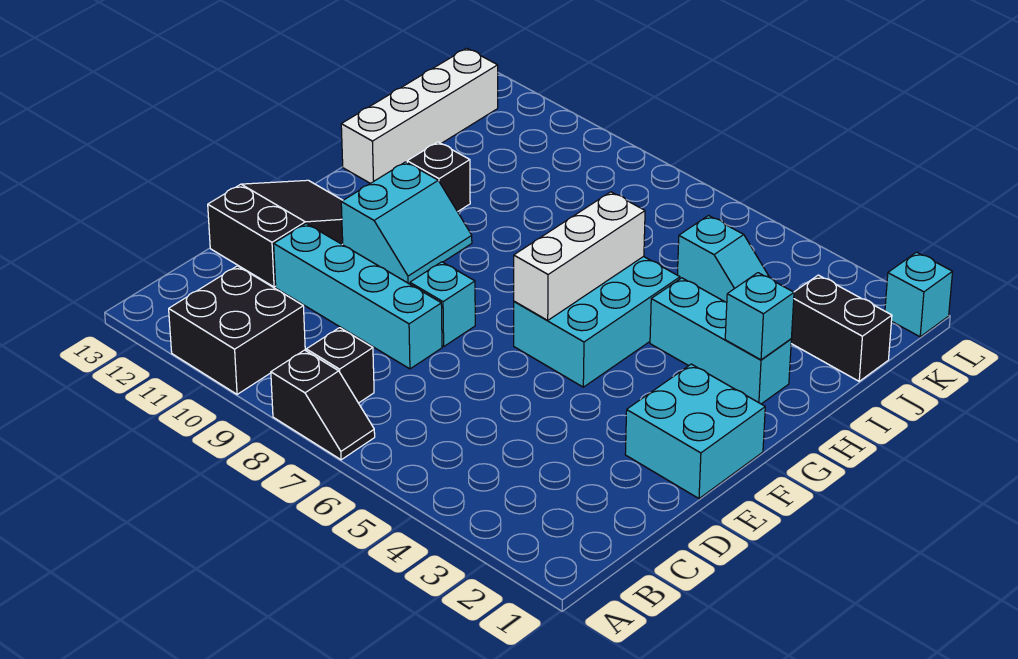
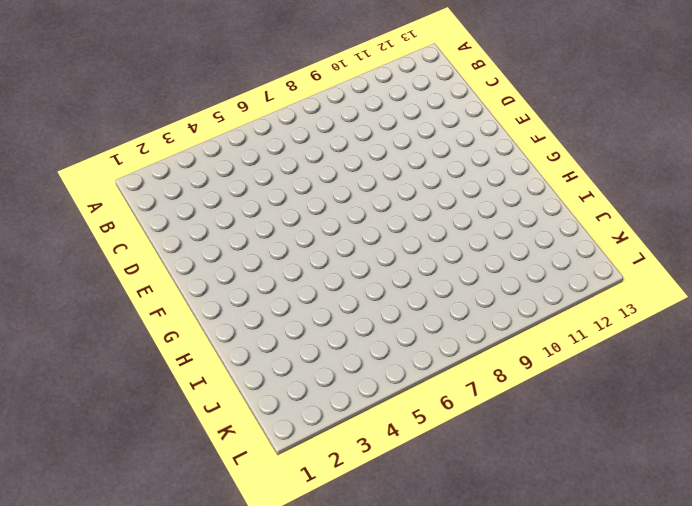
none -> black slope A7:A8 level 1 top 8
none -> black brick A10:B11 level 1
none -> black brick B8 level 1

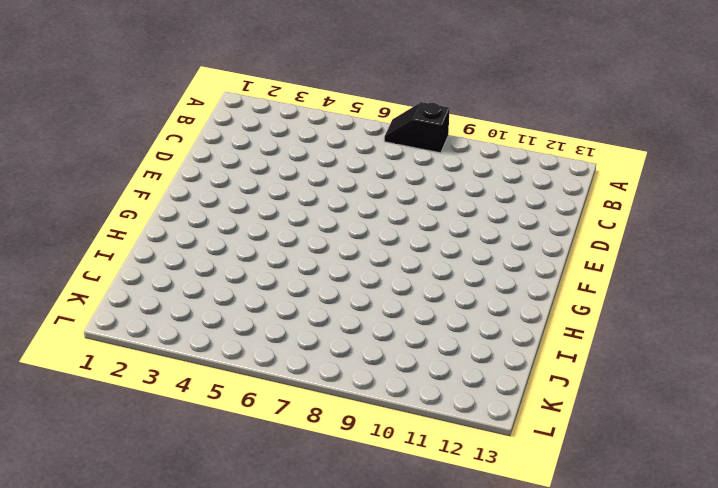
none -> black brick A10:B11 level 1
none -> black brick B8 level 1
none -> cyan brick D8:D11 level 1

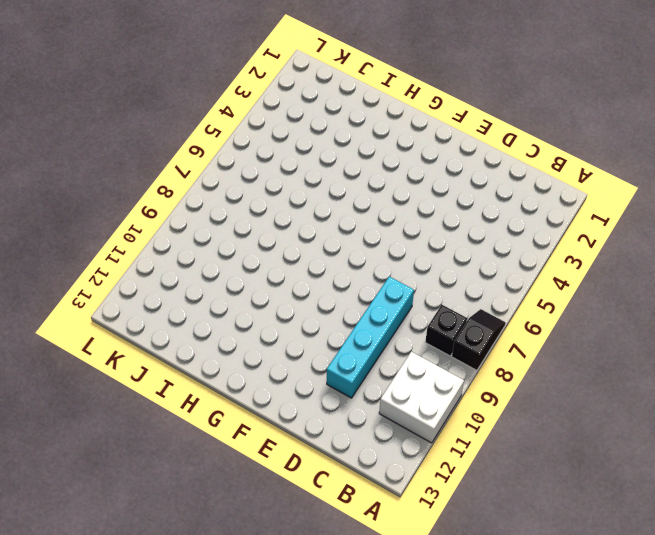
white brick A10:B11 level 1 -> black brick A10:B11 level 1
none -> black slope D12:F13 level 1 top D
none -> cyan brick E1:F2 level 1
none -> cyan brick E8 level 1

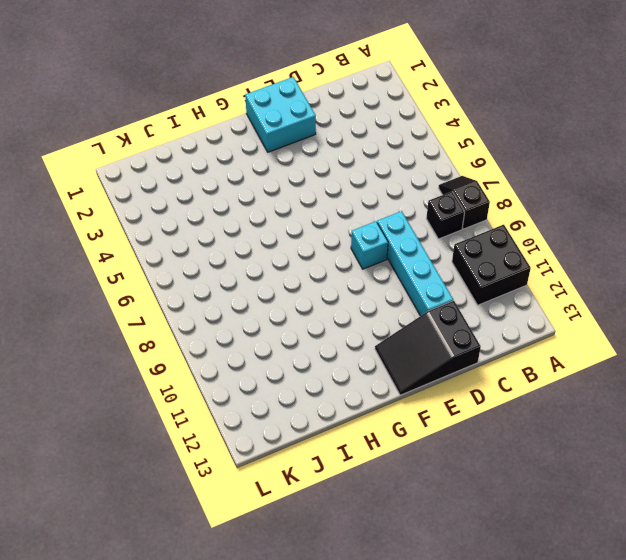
none -> cyan brick F5:H6 level 1
none -> cyan slope F10:G11 level 1 top 11
none -> cyan brick H2:H4 level 1

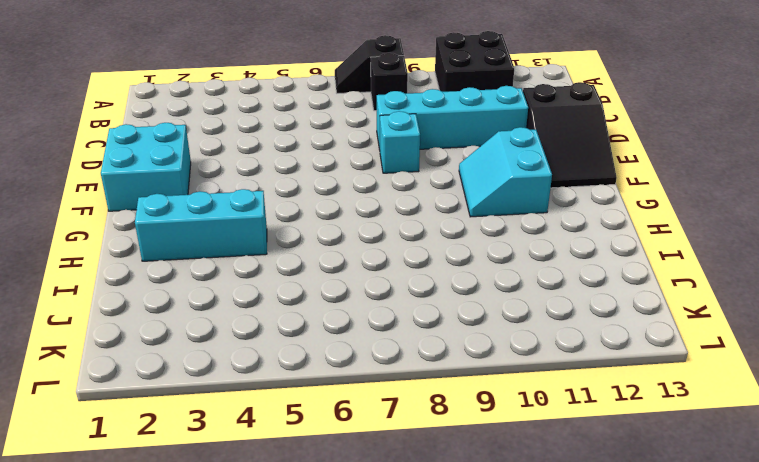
none -> cyan brick F5:H6 level 1
none -> black brick H11 level 1
none -> white brick H13:K13 level 1

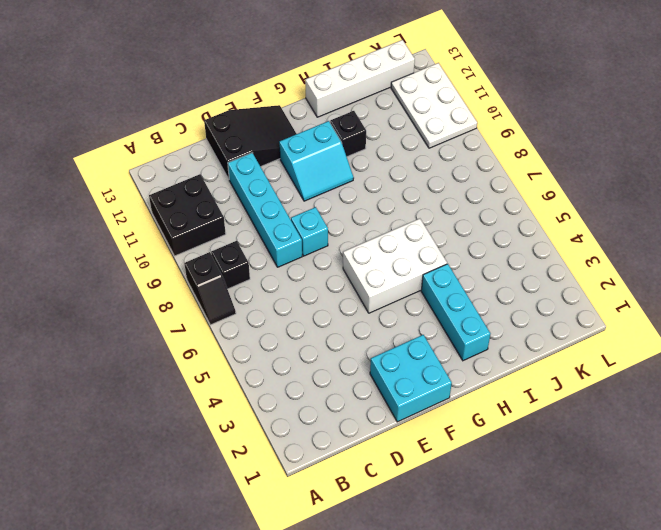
white brick F5:H6 level 1 -> cyan brick F5:H6 level 1
white plate K10:L12 level 1 -> none
none -> black brick J1:J2 level 1
none -> cyan slope J4:J5 level 1 top 5
none -> cyan brick L1 level 1

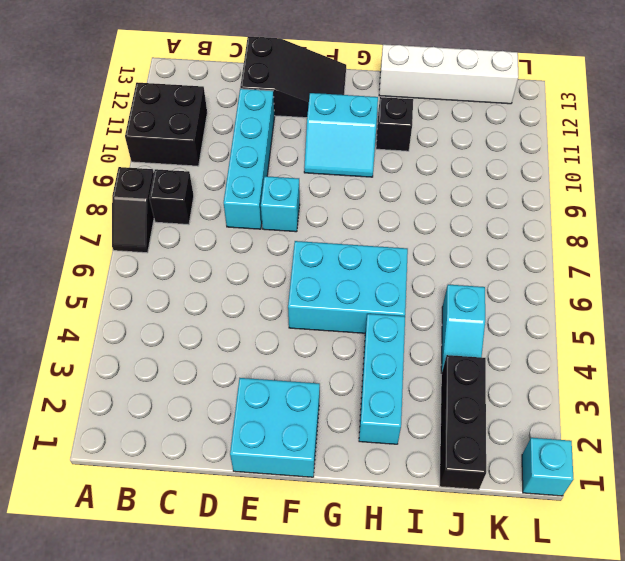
black brick J1:J3 level 1 -> black brick J1:J2 level 1
none -> white brick F6:H6 level 2
none -> cyan brick H2 level 2

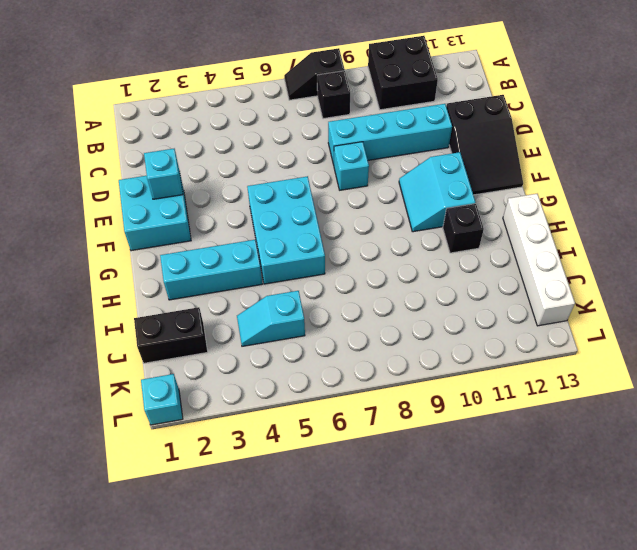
cyan brick E2 level 2 -> cyan brick H2 level 2
none -> white brick F6:H6 level 2

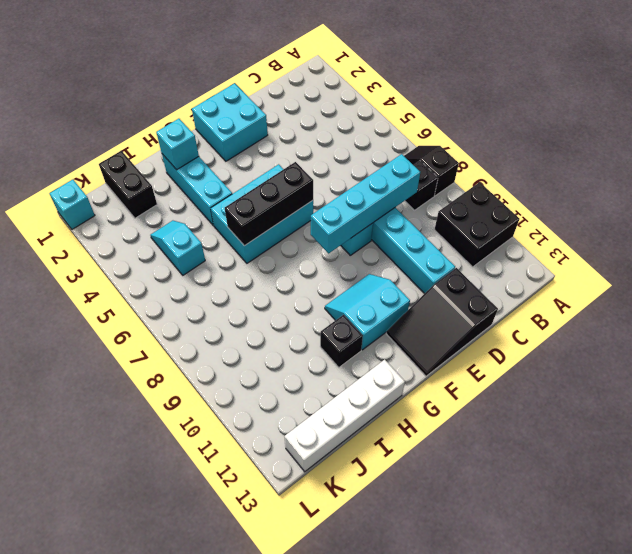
cyan brick C8:F8 level 2 -> none
black brick F6:H6 level 2 -> white brick F6:H6 level 2

